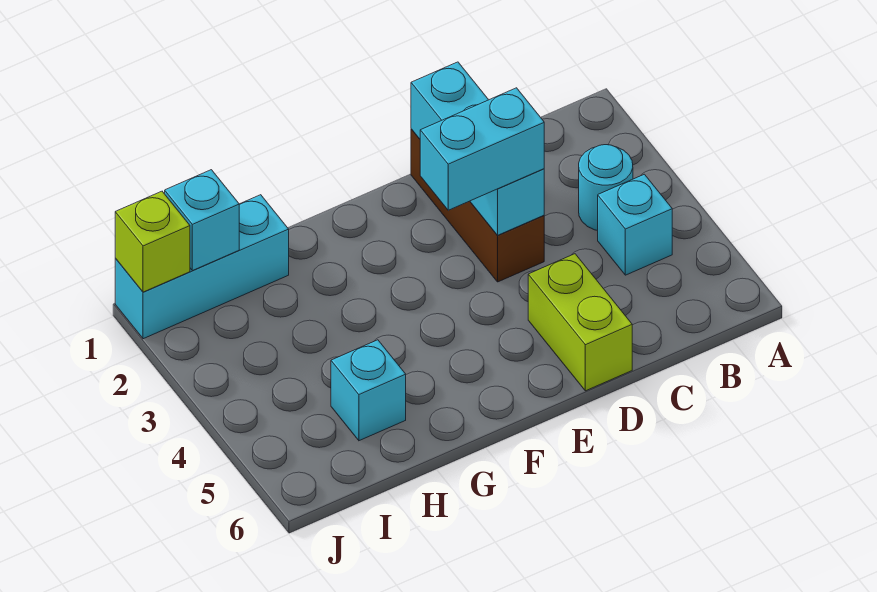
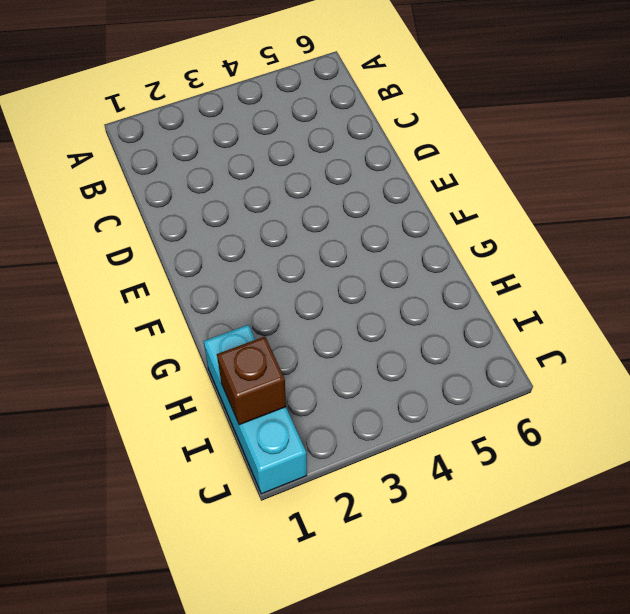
brown brick I1 level 2 -> cyan brick I1 level 2
none -> cyan round brick B3 level 1
none -> cyan brick B4 level 1

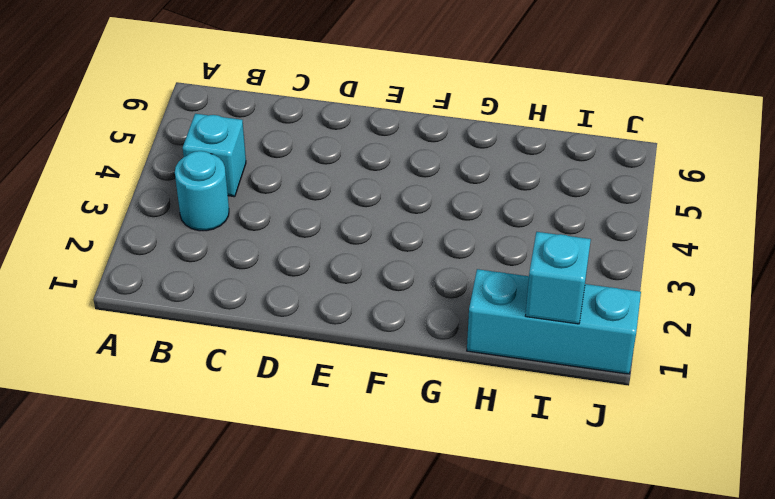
none -> brown brick D1:D3 level 1
none -> lime brick D5:D6 level 1

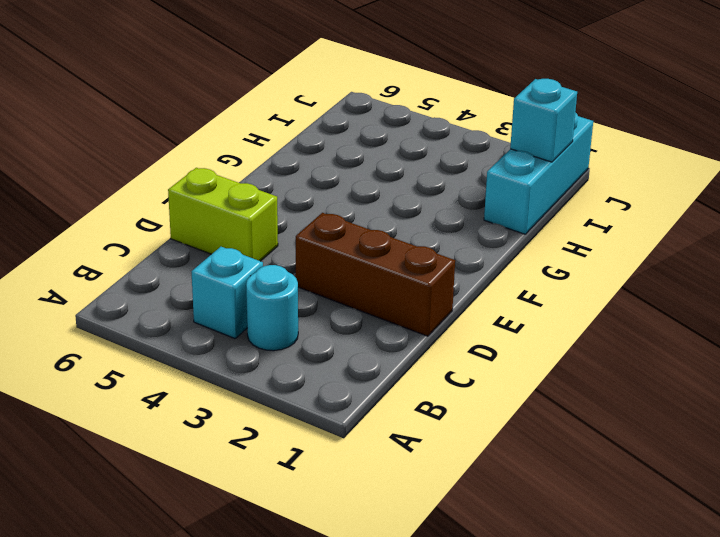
none -> cyan brick H5 level 1
none -> cyan brick D1:D3 level 2

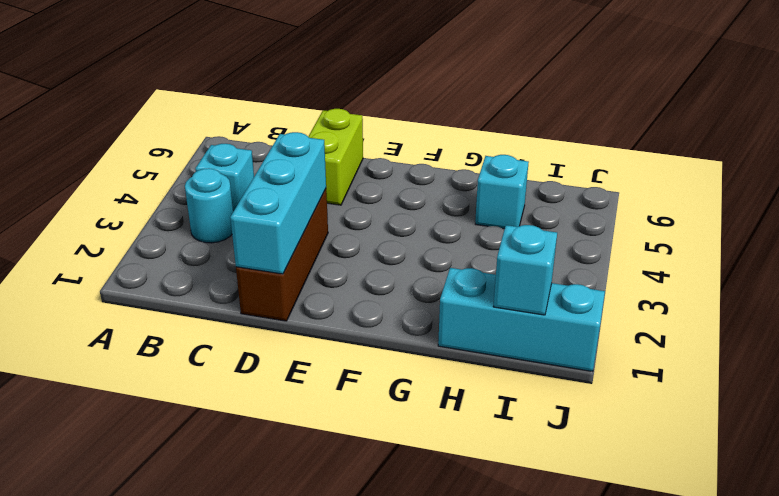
none -> lime brick J1 level 2
none -> cyan brick D3:E3 level 3

